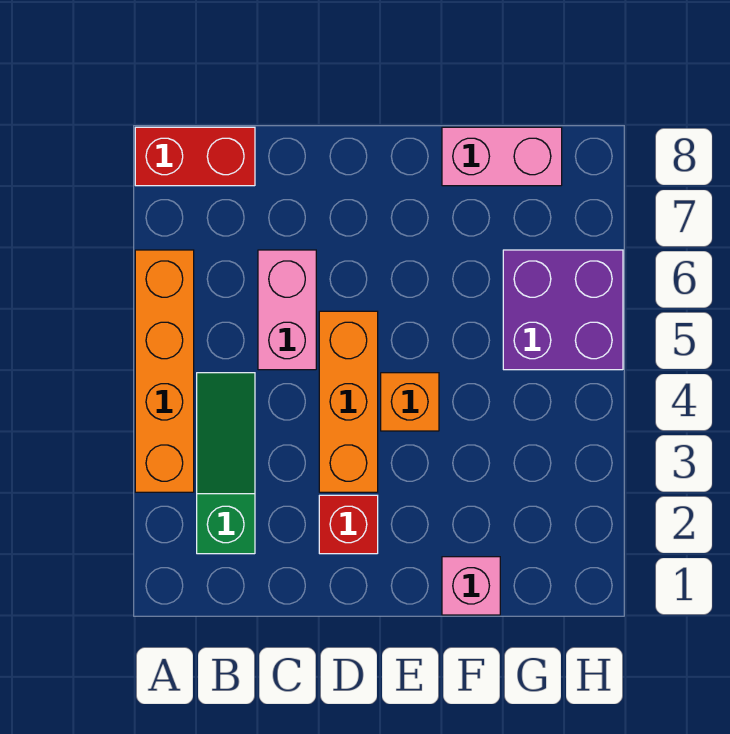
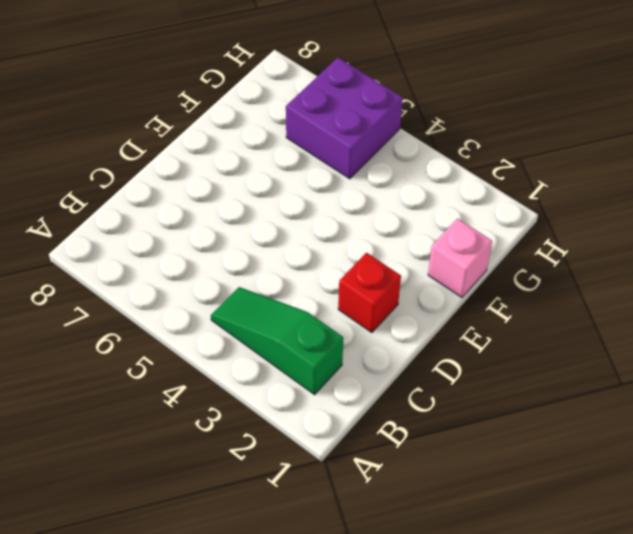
none -> orange brick A3:A6 level 1
none -> red brick A8:B8 level 1

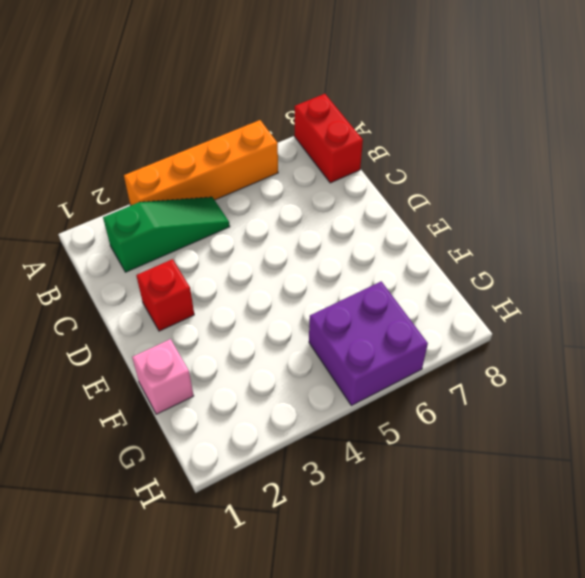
none -> pink brick C5:C6 level 1
none -> orange brick D3:D5 level 1

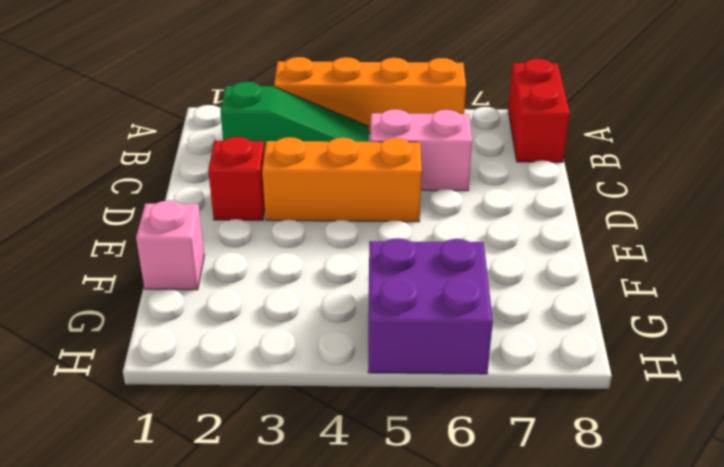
none -> orange brick E4 level 1
none -> pink brick F8:G8 level 1

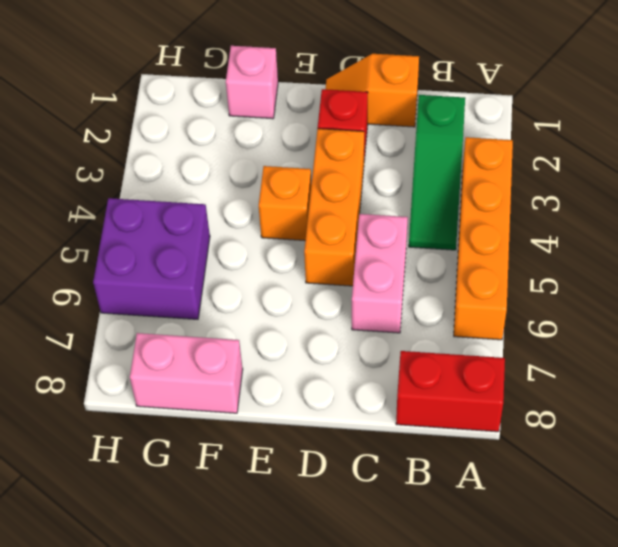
orange slope C1:D1 level 1 top C -> none

